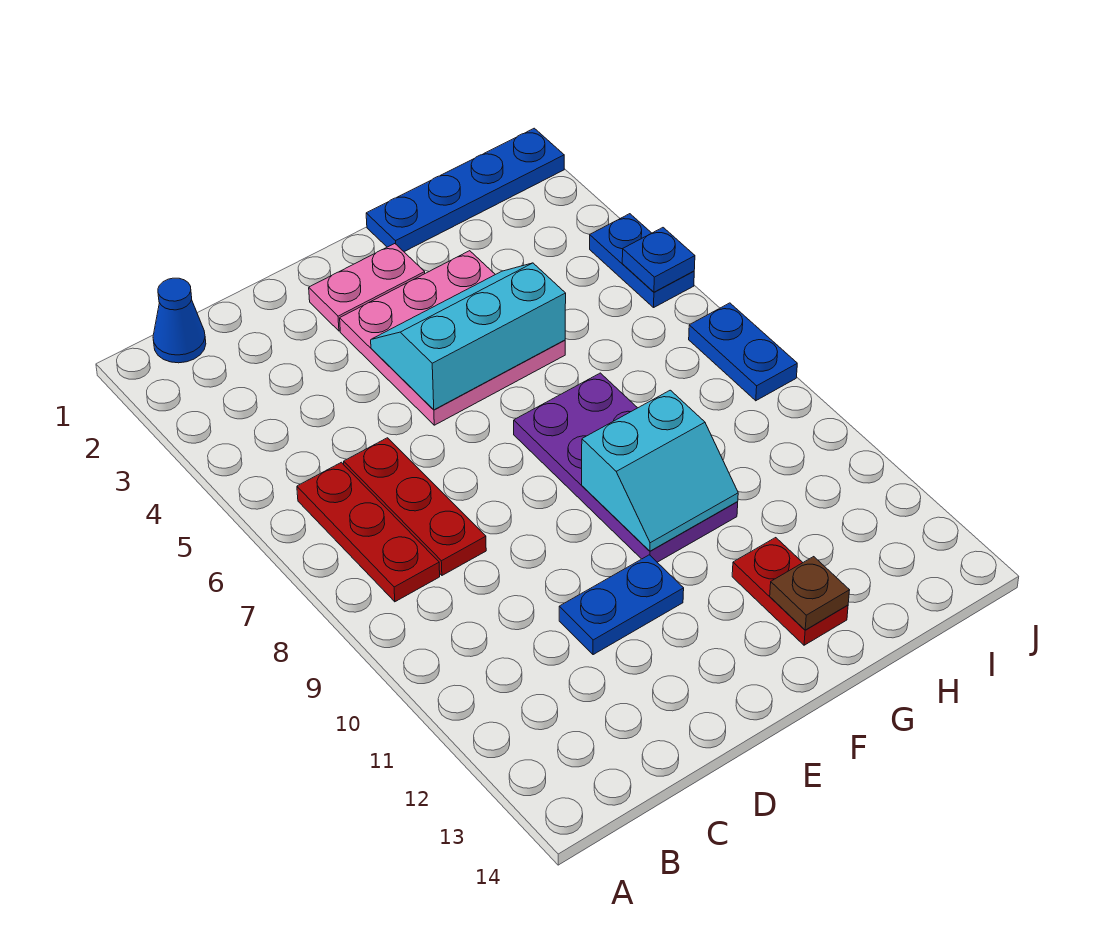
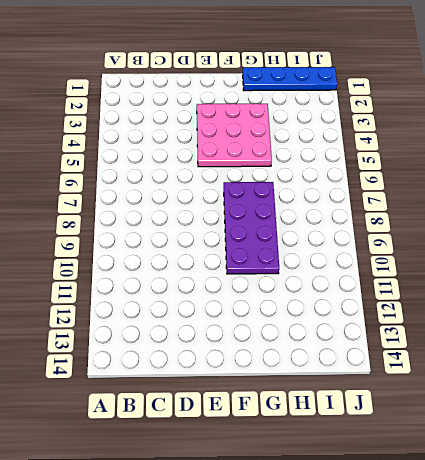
none -> blue cone B1 level 1
none -> red plate B6:B8 level 1
none -> red plate C6:C8 level 1

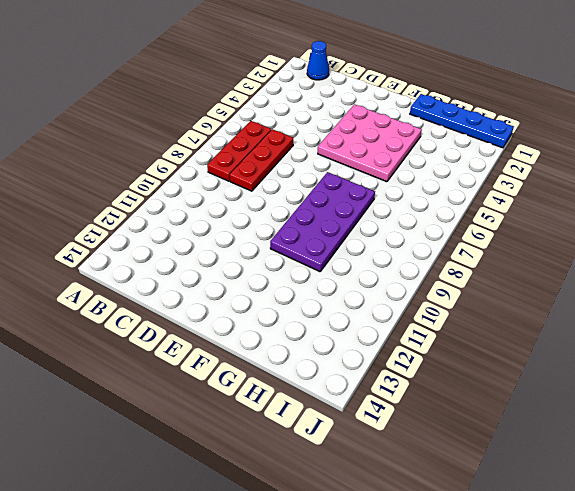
none -> blue plate D11:E11 level 1
none -> pink plate E2:F2 level 1
none -> red plate G12:G13 level 1

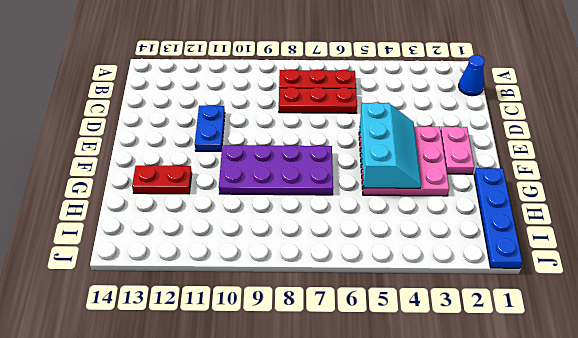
none -> blue plate J4:J5 level 1
none -> blue plate J7:J8 level 1
none -> cyan slope F9:G10 level 2 top 9

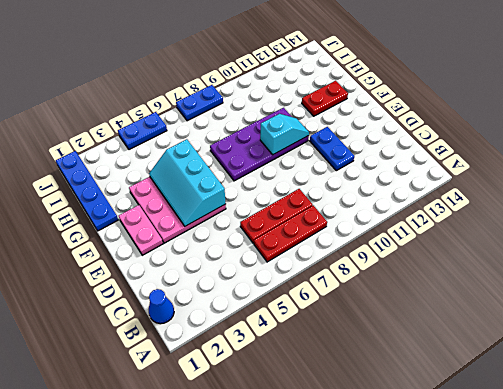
cyan slope F9:F10 level 2 top 9 -> cyan slope F9:G10 level 2 top 9
none -> brown plate G13 level 2
none -> blue plate J5 level 2

